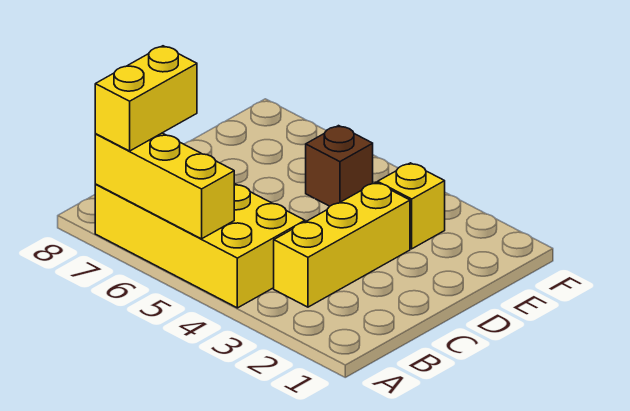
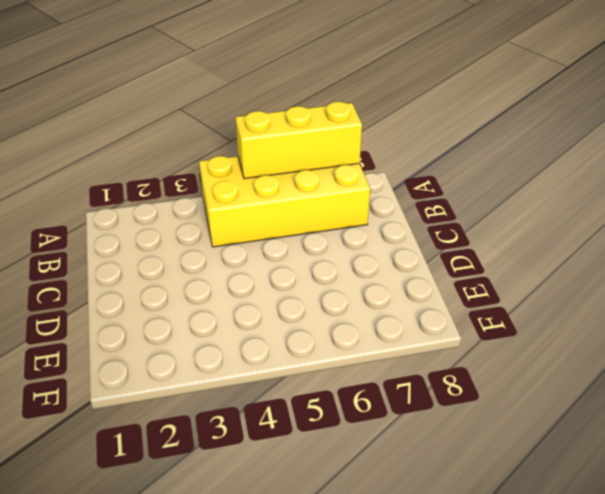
none -> yellow brick B3:D3 level 1
none -> yellow brick E3 level 1

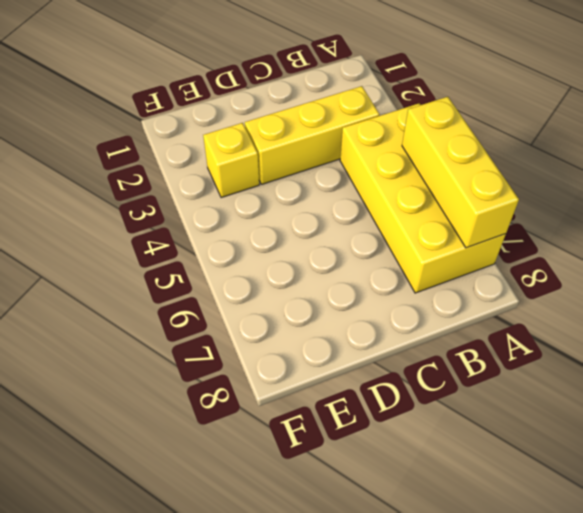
none -> brown brick E5 level 1
none -> yellow brick A7:B7 level 3

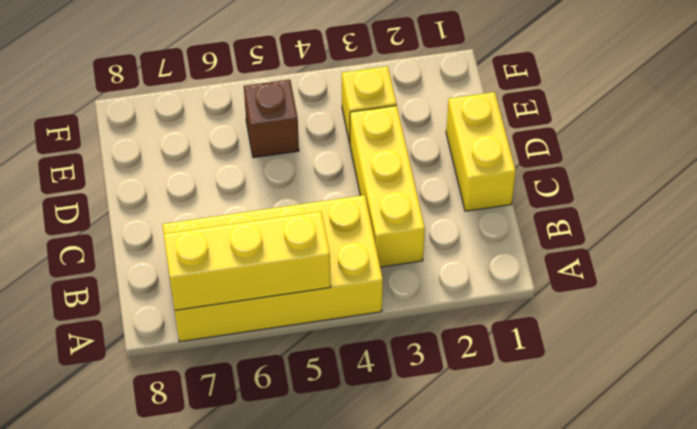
yellow brick C1:D1 level 1 -> yellow brick A7:B7 level 3

